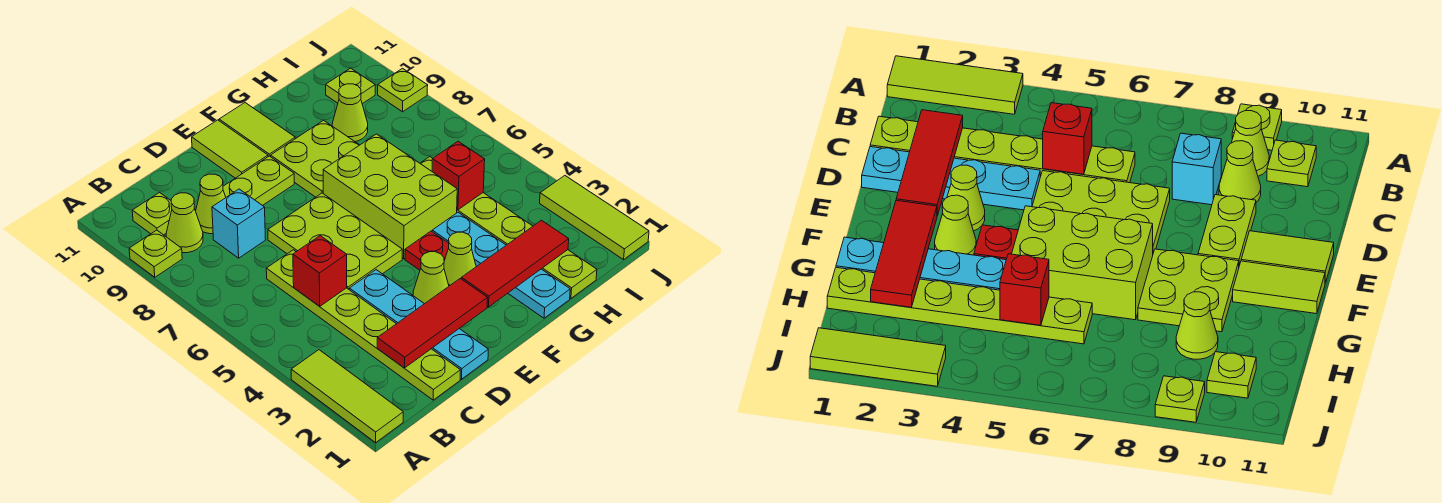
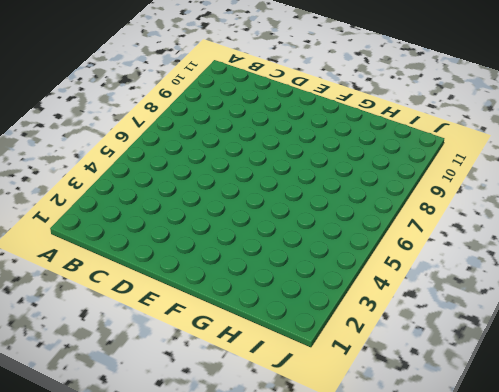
none -> lime tile A1:A3 level 1
none -> lime plate A9 level 1
none -> lime cone B9 level 1

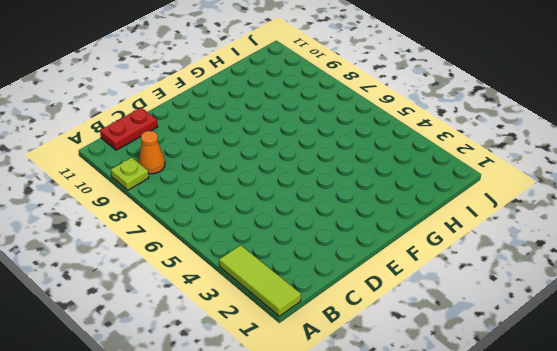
orange cone B9 level 1 -> lime cone B9 level 1
red plate B11:C11 level 1 -> none
none -> lime plate B10 level 1
none -> lime plate C1:C6 level 1
none -> cyan brick C8 level 1

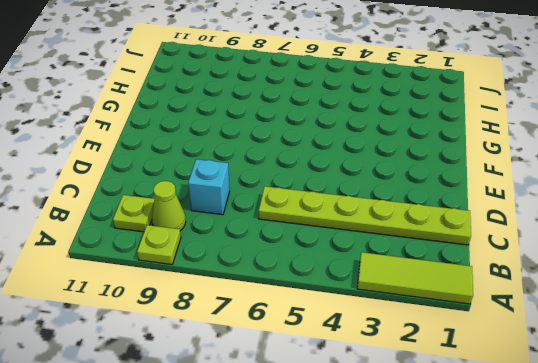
none -> lime cone C9 level 1
none -> cyan plate D1:D4 level 1
none -> lime plate D5:E7 level 1

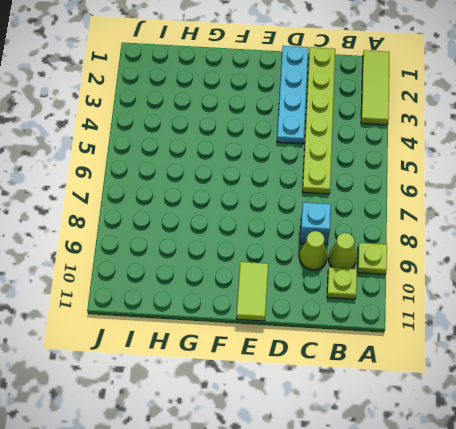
none -> lime plate D5:E7 level 1
none -> lime plate D9:E9 level 1
none -> lime cone E3 level 1

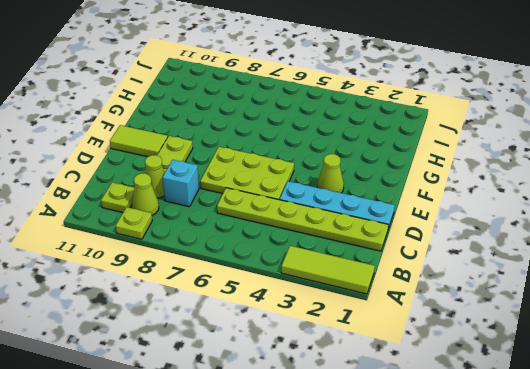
none -> lime cone F3 level 1
none -> red plate F4 level 1
none -> lime brick F5:G7 level 1

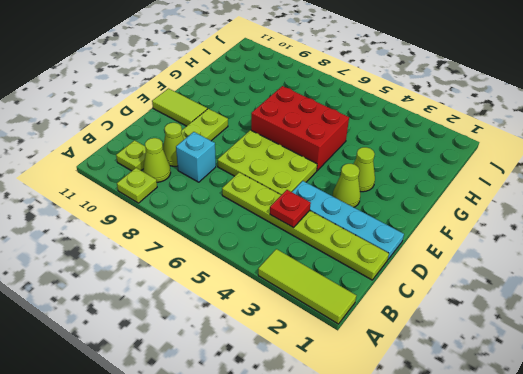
red plate C4 level 2 -> red plate F4 level 1
red brick F5:G7 level 1 -> lime brick F5:G7 level 1
none -> lime plate F8:G9 level 1
none -> lime tile F10:F11 level 1
none -> cyan plate G1:G4 level 1

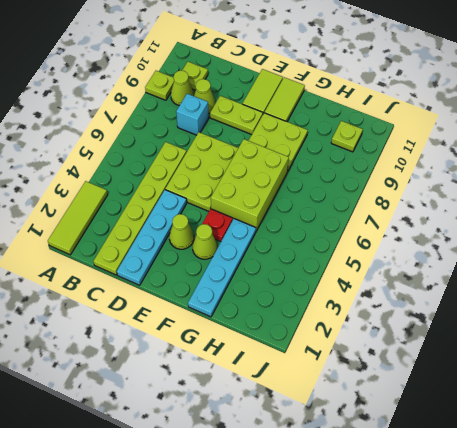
none -> lime plate H1:H6 level 1
none -> lime cone H9 level 1
none -> lime tile J1:J3 level 1

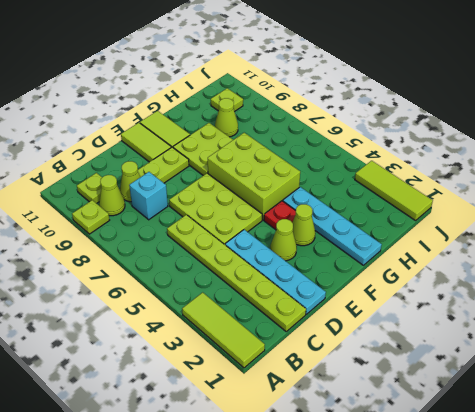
none -> lime plate H1:H6 level 1
none -> lime plate J9 level 1
none -> red tile C2:E2 level 2

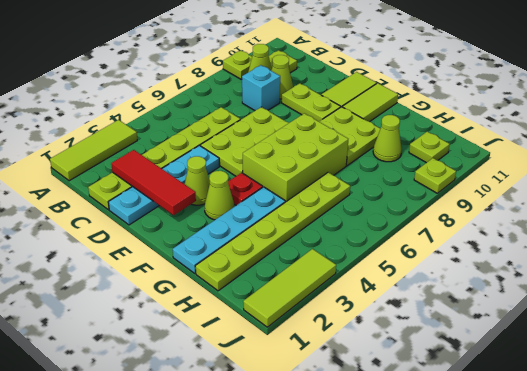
none -> red brick C5 level 2
none -> red tile F2:H2 level 2
none -> red brick H5 level 2

